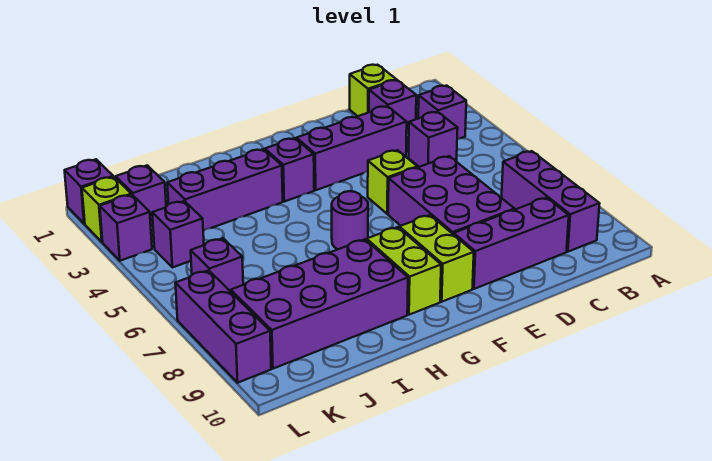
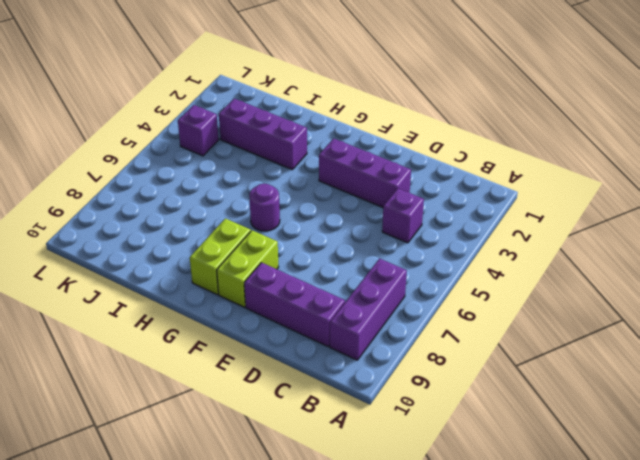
none -> purple brick B3 level 1
none -> lime brick C1 level 1
none -> purple brick C2 level 1

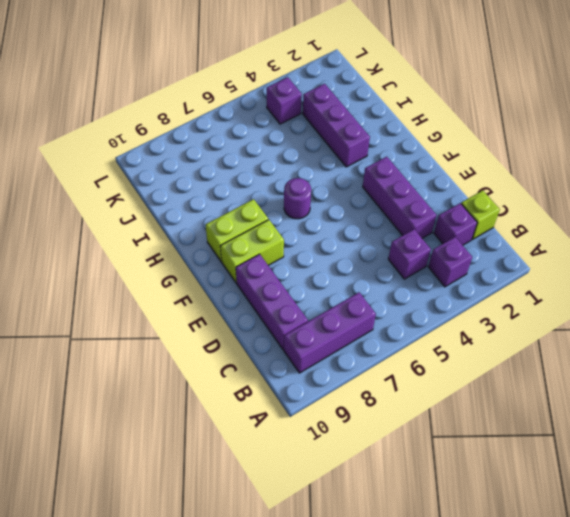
none -> purple brick D6:E8 level 1
none -> lime brick E5 level 1
none -> purple brick G3 level 1

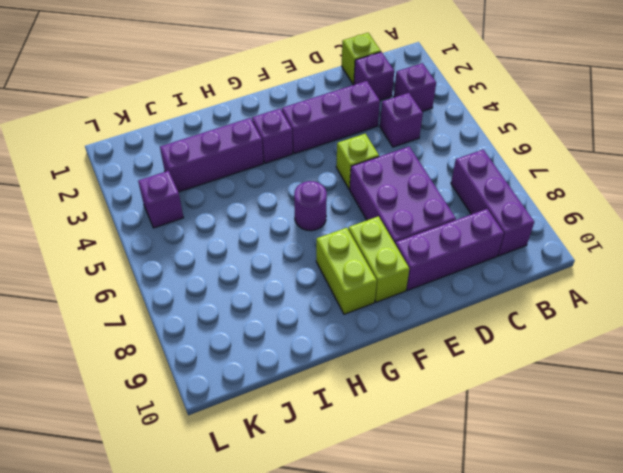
none -> purple brick H8:K9 level 1
none -> purple brick K2 level 1
none -> purple brick K6 level 1

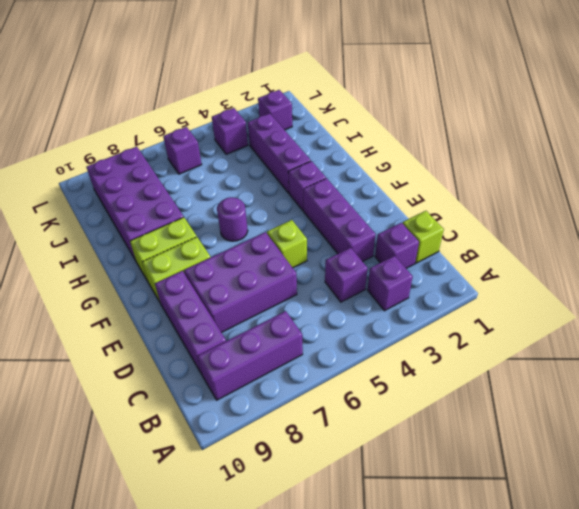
none -> purple brick L1 level 1
none -> lime brick L2 level 1
none -> purple brick L3 level 1

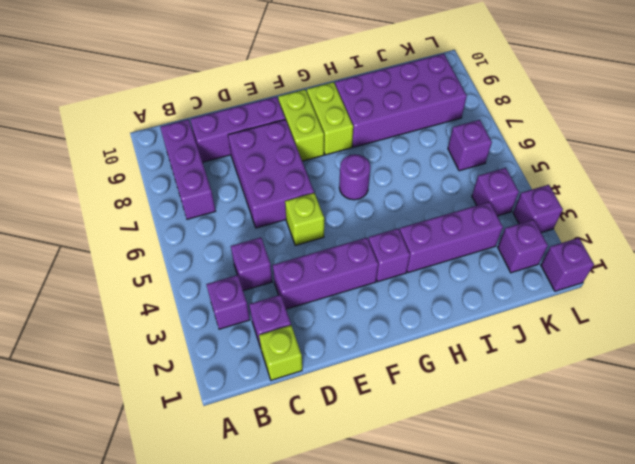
none -> lime brick L2 level 1
none -> purple brick L7:L9 level 1

